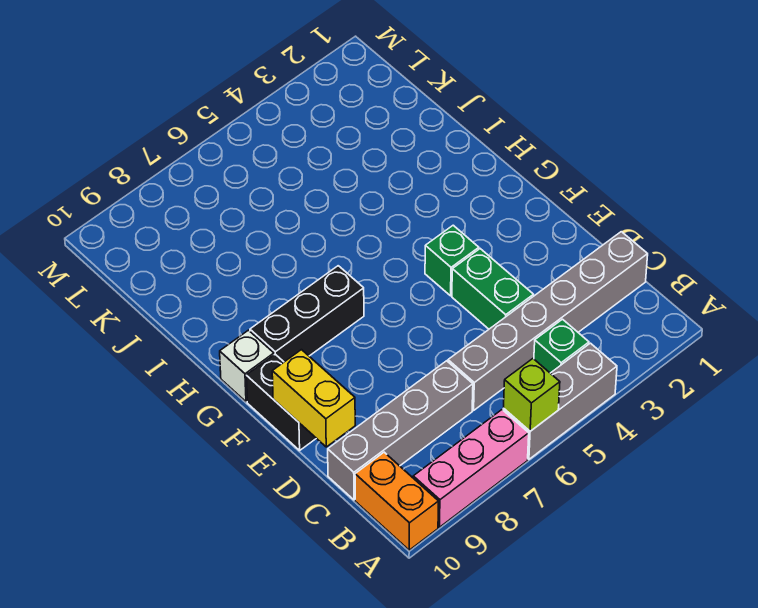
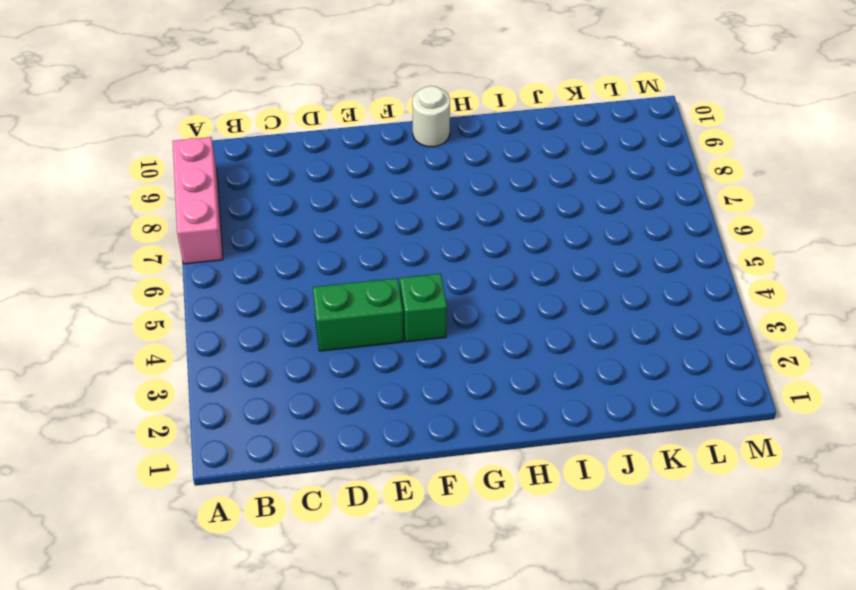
white round brick G10 level 1 -> white brick G10 level 1
none -> grey brick A4:A6 level 1
none -> orange brick A10:B10 level 1
none -> green brick B4 level 1

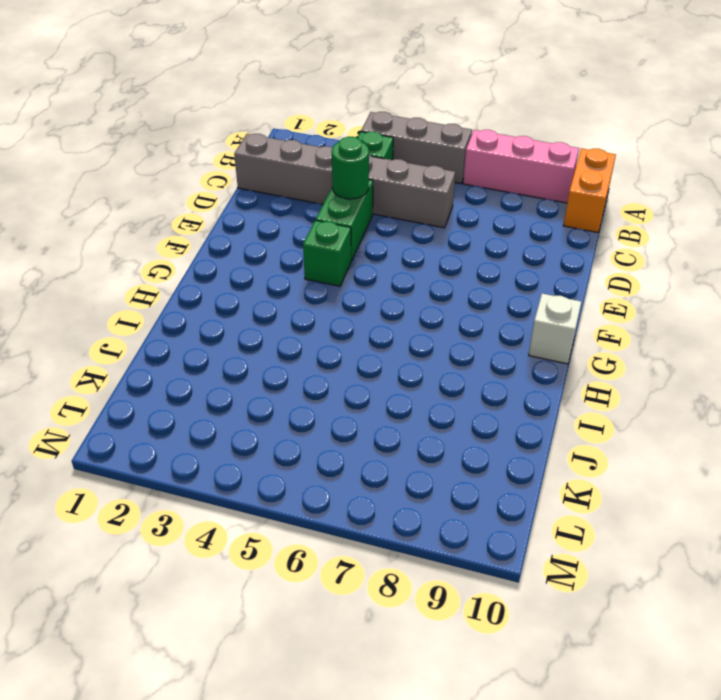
green round brick D4 level 2 -> none
none -> grey brick C7:C10 level 1
none -> black brick E10:F10 level 1
none -> black brick G7:G9 level 1

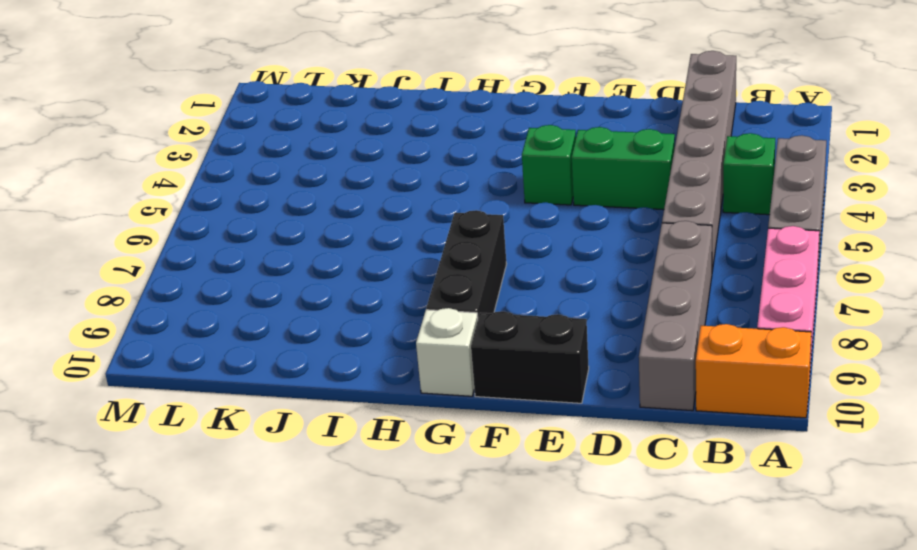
none -> lime brick A6 level 2
none -> yellow brick D10:E10 level 2

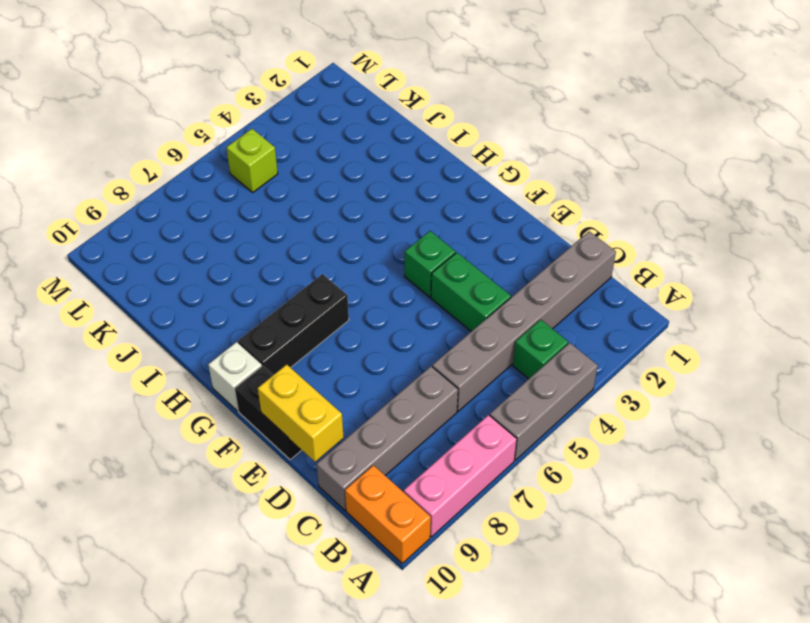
lime brick L5 level 1 -> lime brick A6 level 2

